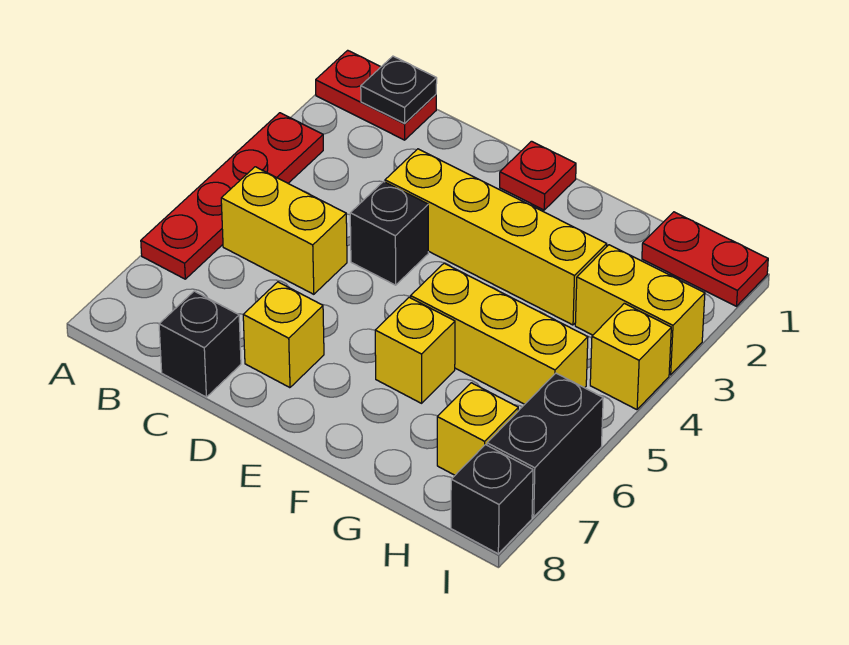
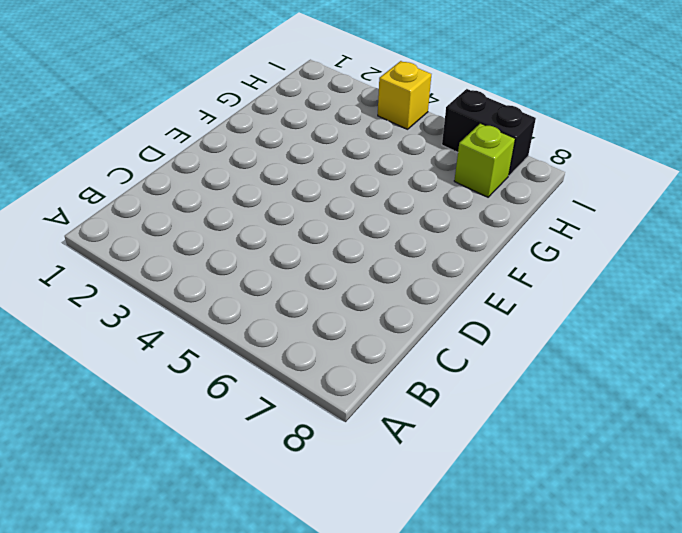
lime brick H7 level 1 -> yellow brick H7 level 1
none -> red plate A1:B1 level 1
none -> red plate A3:A6 level 1
none -> yellow brick B5:C5 level 1

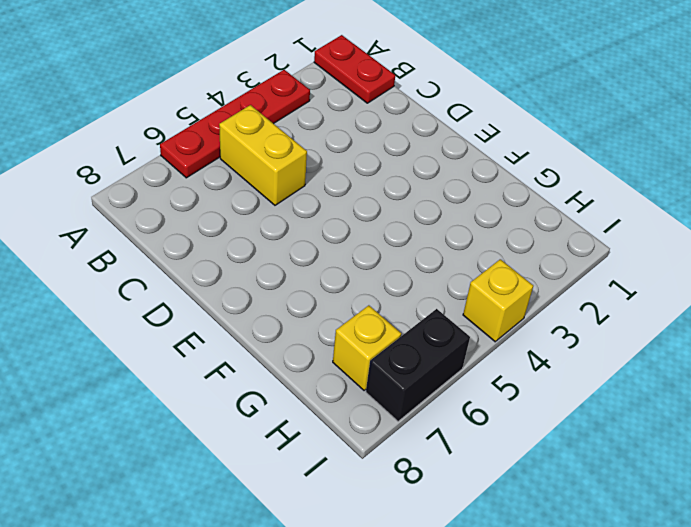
none -> black brick C8 level 1
none -> yellow brick D3:G3 level 1
none -> black brick D4 level 1

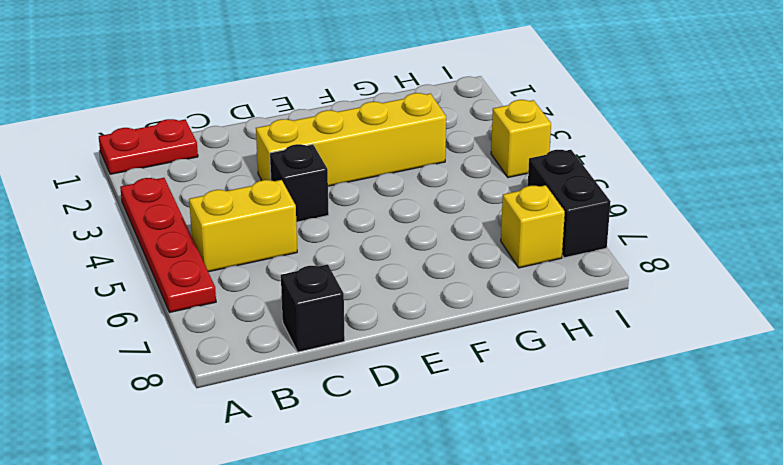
none -> yellow brick D7 level 1
none -> red plate E1 level 1
none -> yellow brick F5:H5 level 1

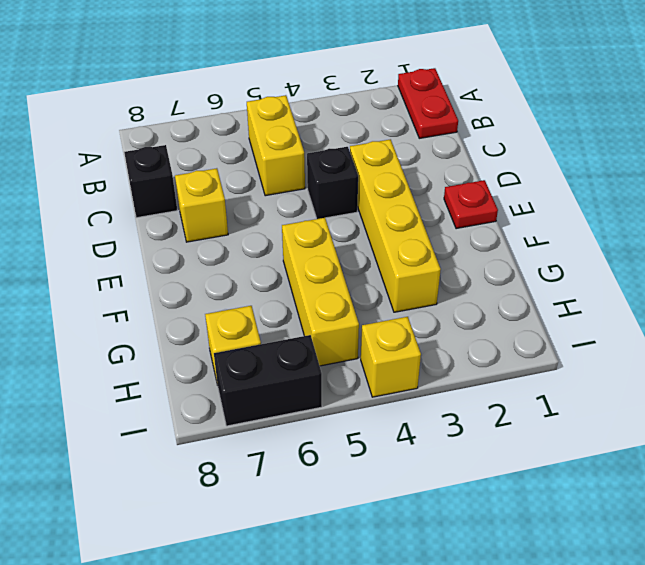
none -> red plate A3:A6 level 1
none -> yellow brick F6 level 1
none -> red plate H1:I1 level 1

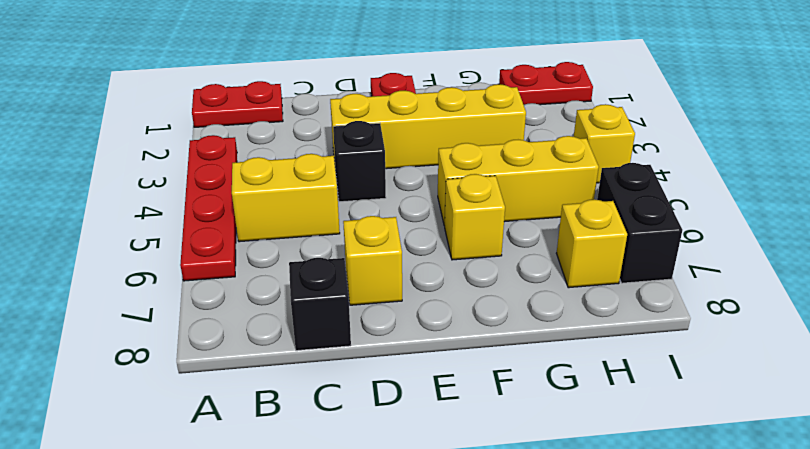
none -> yellow brick H3:I3 level 1
none -> black brick I8 level 1
none -> black plate B1 level 2

